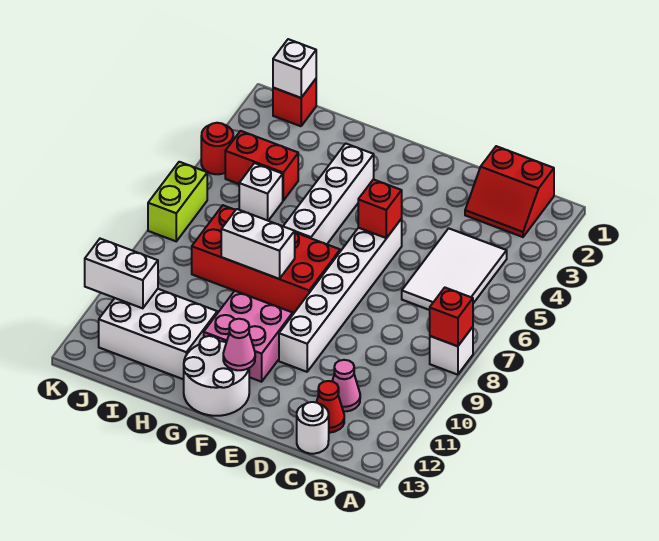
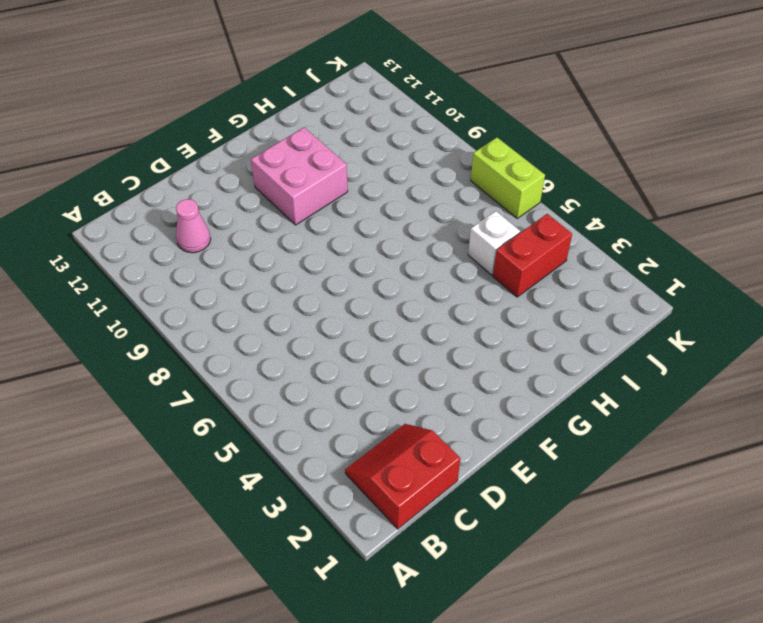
none -> white brick A8 level 1
none -> white tile B4:C6 level 1
none -> red cone C12 level 1

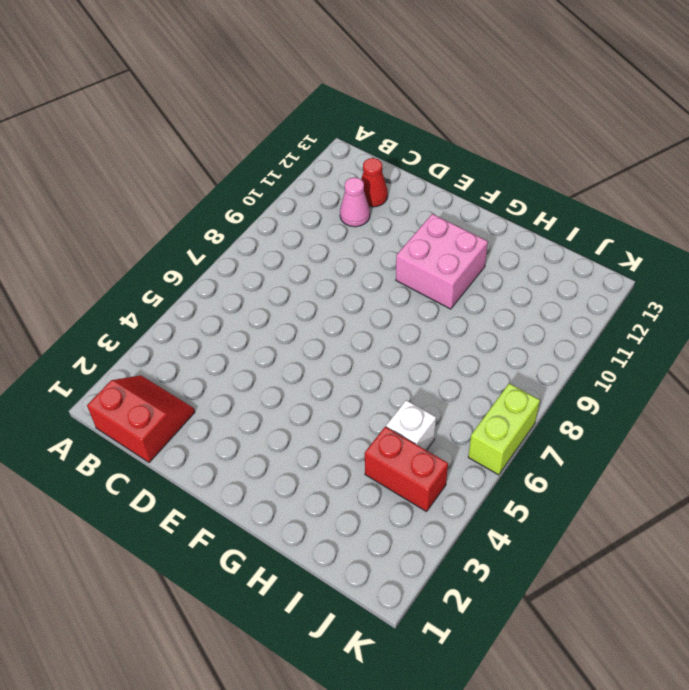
none -> white brick A8 level 1
none -> white tile B4:C6 level 1
none -> white round brick C13 level 1

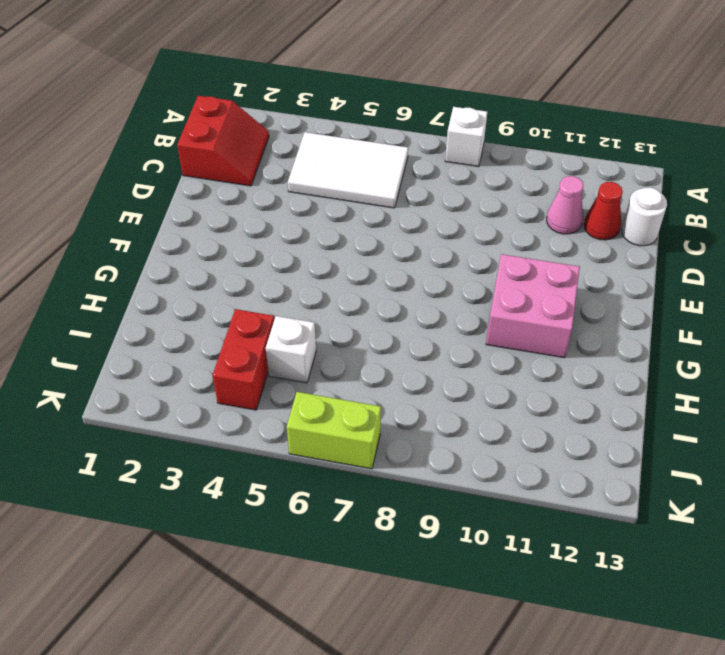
none -> white brick E5:E10 level 1
none -> red brick F7:I8 level 1
none -> white round brick F12:G13 level 1

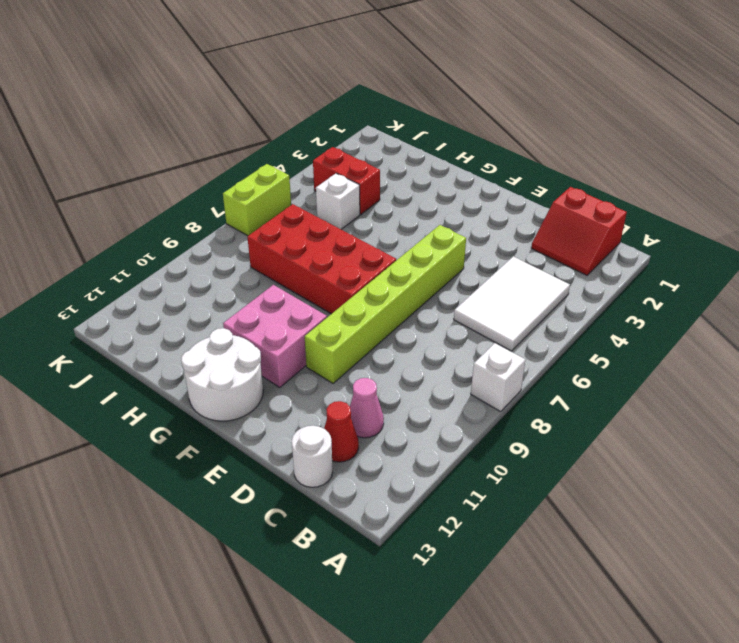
lime brick E5:E10 level 1 -> white brick E5:E10 level 1
none -> white brick G3:G6 level 1
none -> white brick H11:J12 level 1
none -> red brick J1 level 1

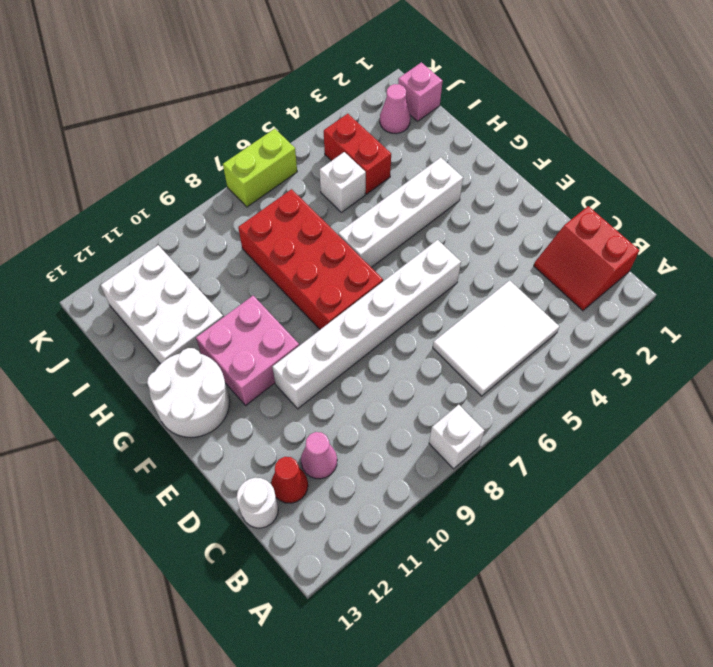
pink brick J1 level 1 -> red brick J1 level 1
pink cone J2 level 1 -> pink cone F12 level 2
none -> red round brick K4 level 1
none -> red brick A8 level 2
none -> red brick E5 level 2

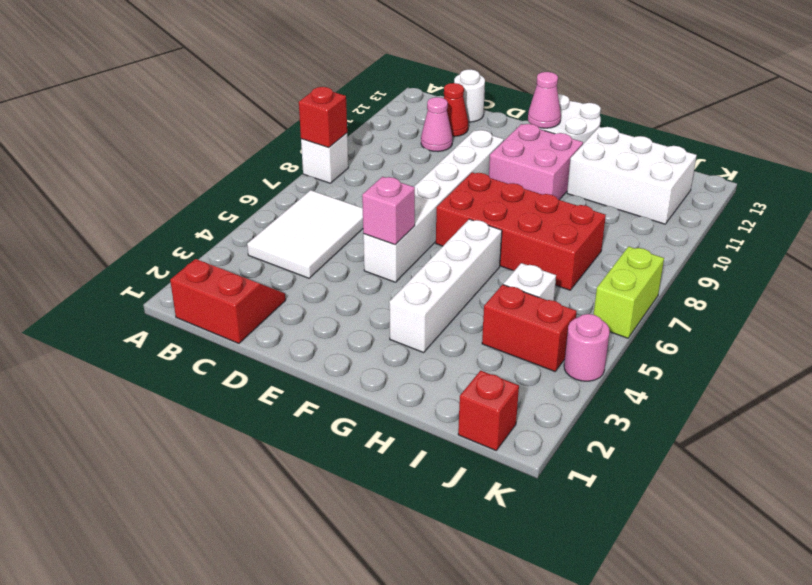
pink brick E5 level 2 -> red brick E5 level 2
pink round brick K4 level 1 -> red round brick K4 level 1
none -> white brick G8:H8 level 2
none -> white brick J1 level 2
none -> white brick J11:K11 level 2

